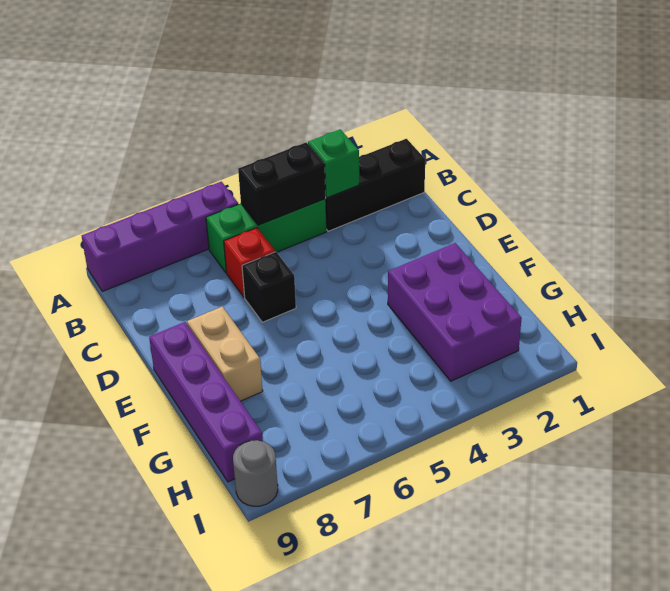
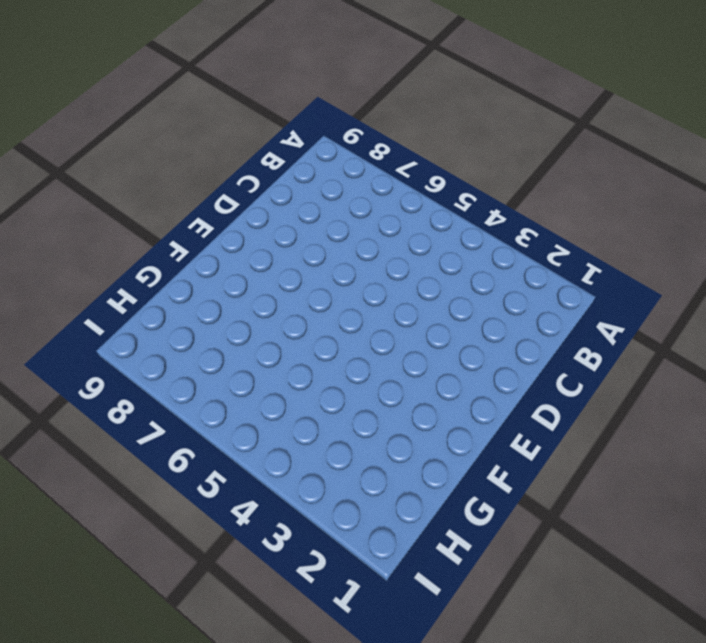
none -> purple brick A6:A9 level 1
none -> black brick B1:B3 level 1

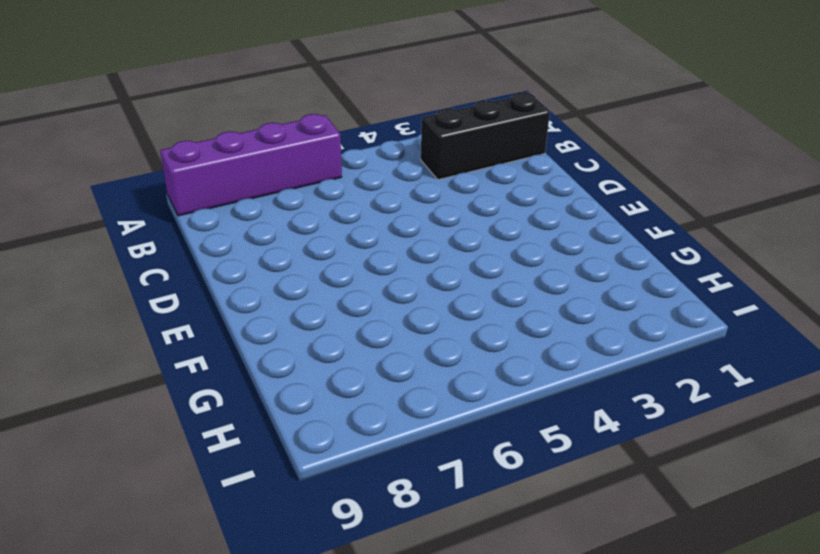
none -> green brick B4:B6 level 1
none -> red brick C6 level 1

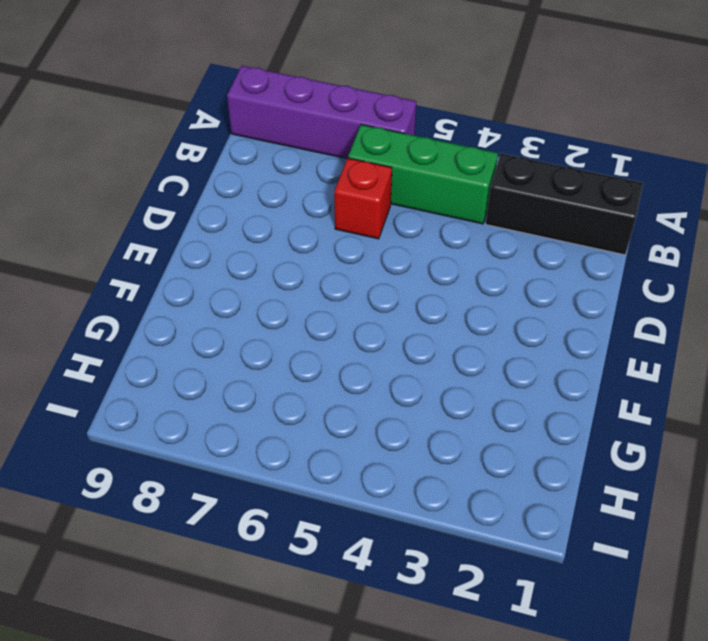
none -> black brick D6 level 1
none -> tan brick E8:F8 level 1

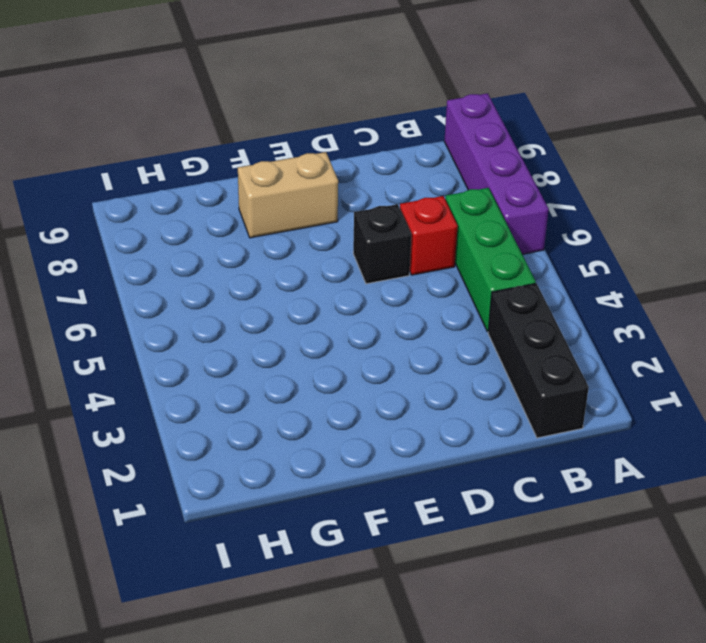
none -> purple brick E9:H9 level 1
none -> purple brick F2:H3 level 1

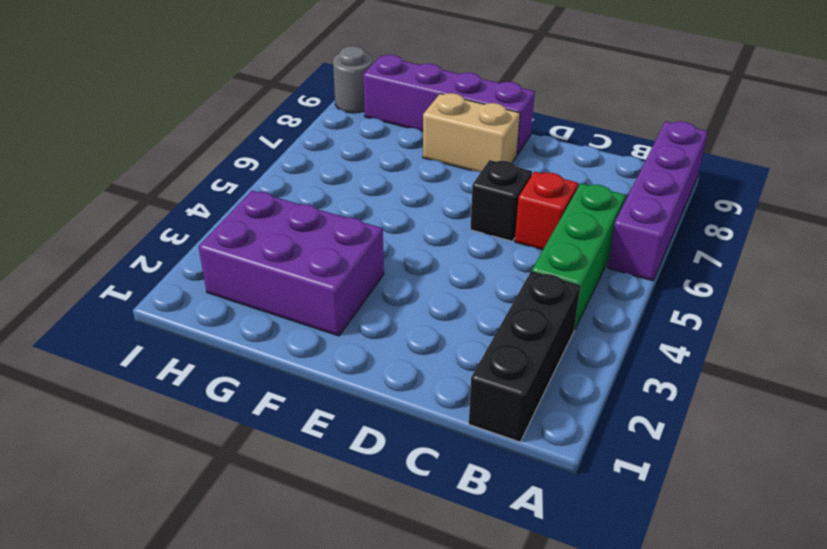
none -> green brick B3 level 2
none -> black brick B4:B5 level 2

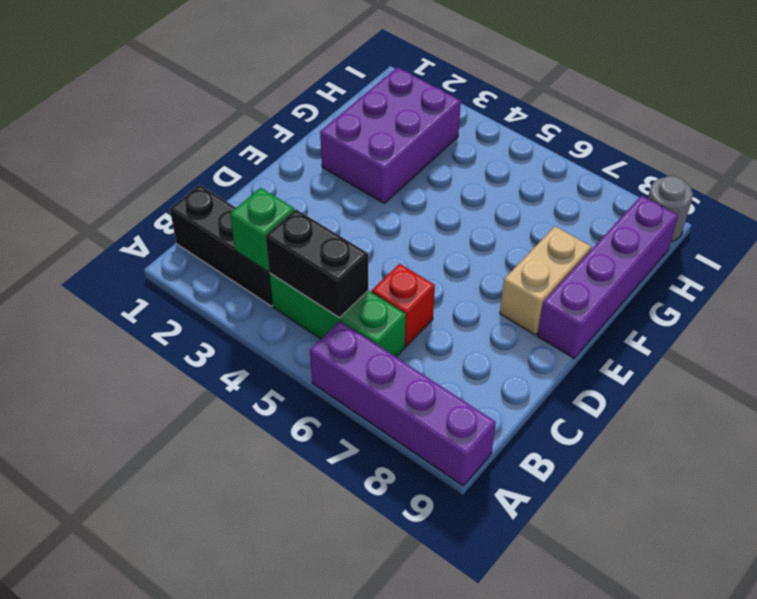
none -> black brick D6 level 1

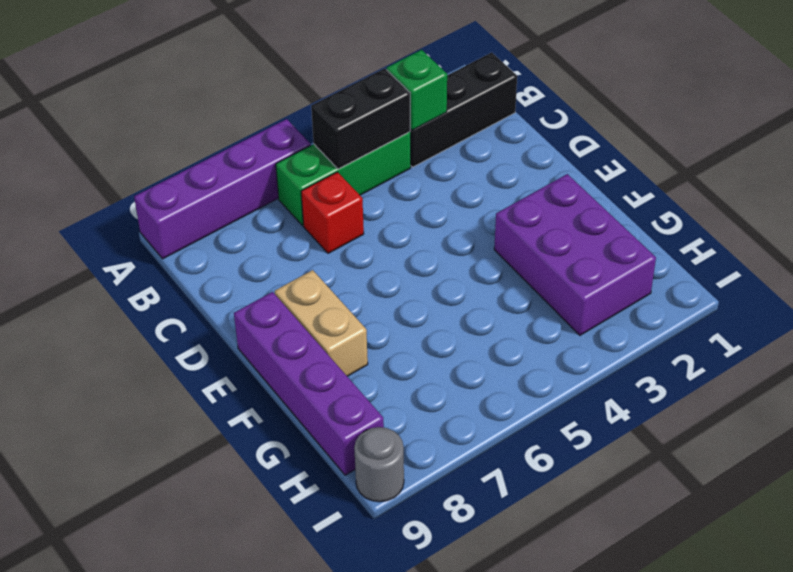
none -> black brick D6 level 1

